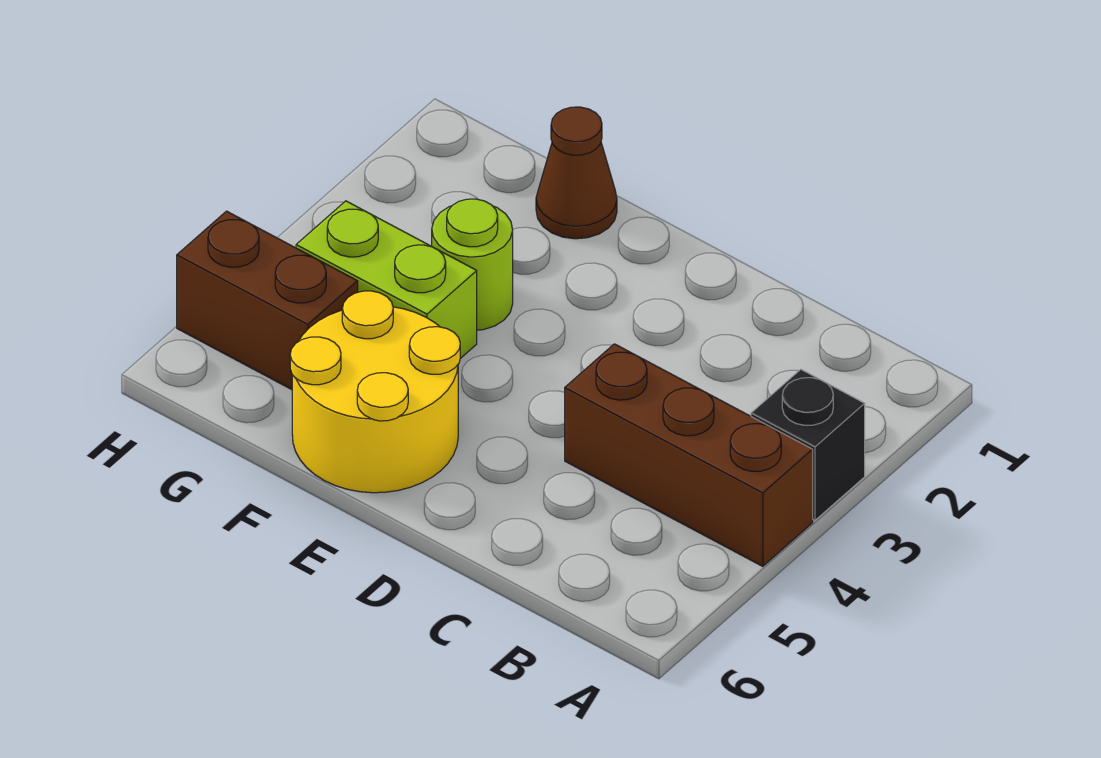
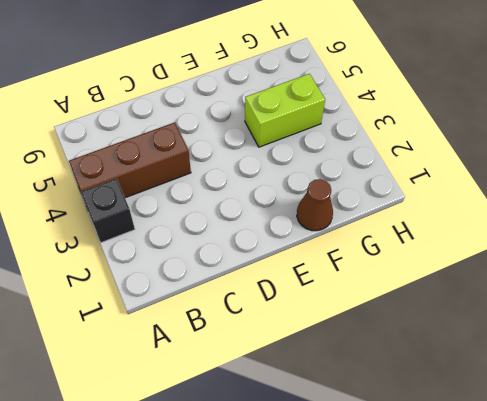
none -> yellow round brick E5:F6 level 1
none -> lime round brick F3 level 1

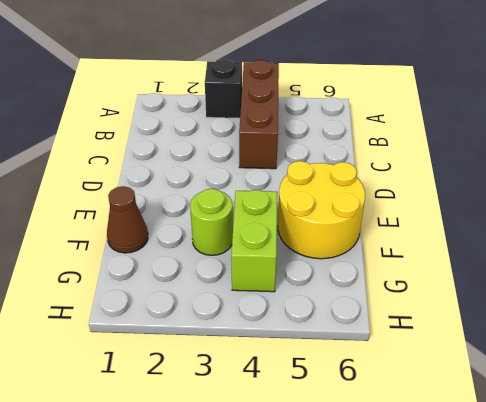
none -> brown brick G5:H5 level 1

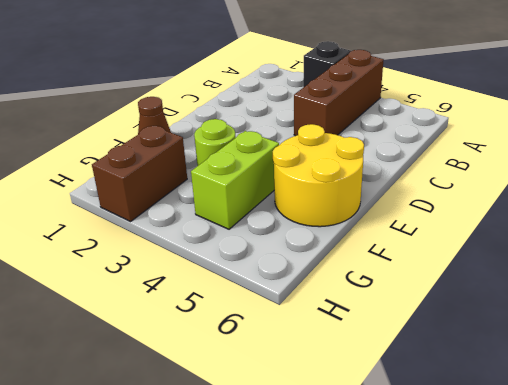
brown brick G2:H2 level 1 -> brown brick G5:H5 level 1

